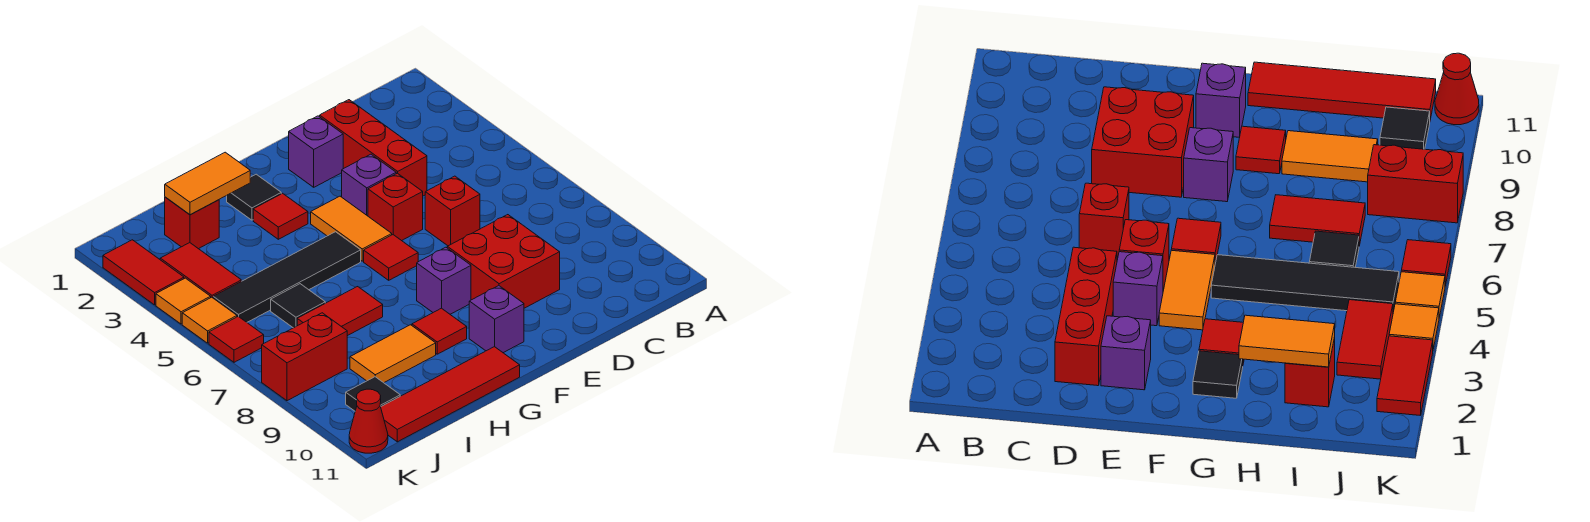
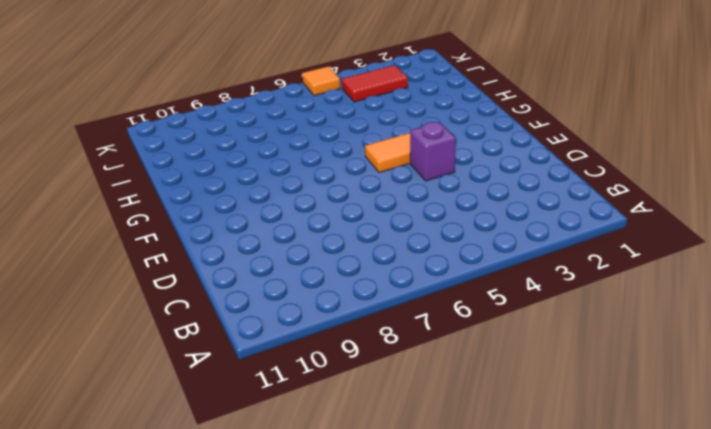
none -> red brick D2:D4 level 1
none -> red brick D6 level 1
none -> red brick D8:E9 level 1

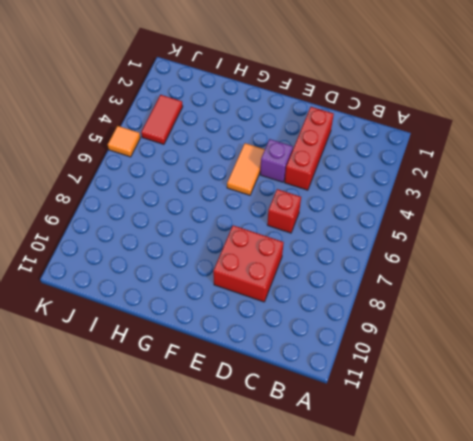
none -> purple brick E2 level 1
none -> red brick E5 level 1
none -> red tile F6 level 1

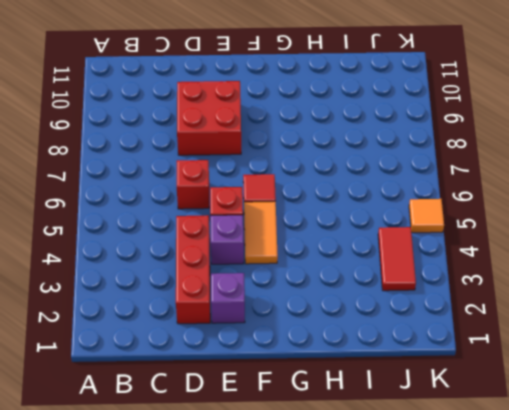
none -> purple brick F8 level 1
none -> purple brick F10 level 1
none -> black tile G2 level 1

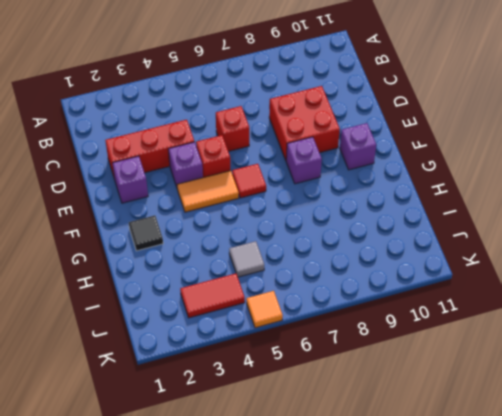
grey tile I5 level 1 -> black tile G5:J5 level 1
none -> red tile G3 level 1
none -> red tile G9 level 1
none -> red tile G11:J11 level 1

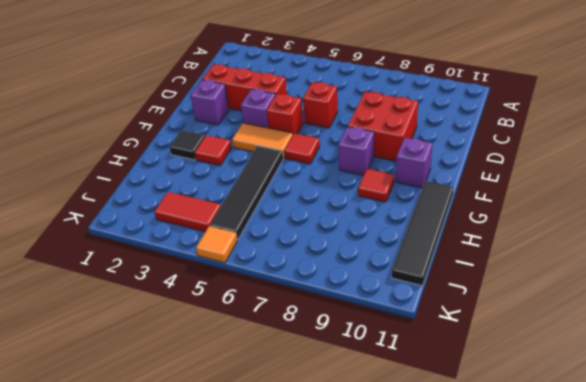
black tile G11:J11 level 1 -> red tile G11:J11 level 1
none -> red tile H7:I7 level 1
none -> orange tile H9:I9 level 1
none -> red brick I2 level 1

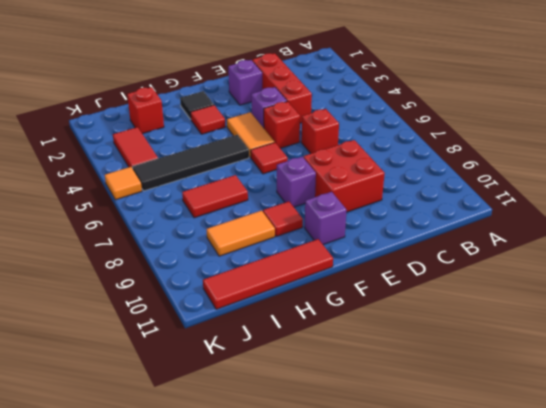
none -> black tile I6 level 1
none -> red brick J8:K8 level 1
none -> black tile J10 level 1

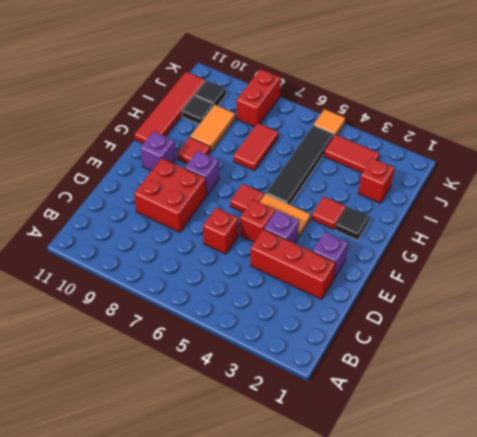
black tile I10 level 1 -> black tile I6 level 1
none -> red tile K2:K3 level 1
none -> orange tile K4 level 1
none -> red tile K6 level 1

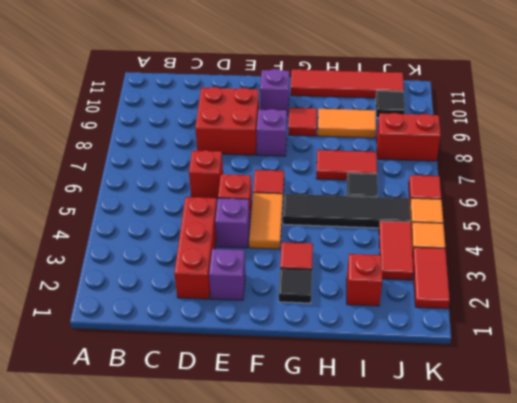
none -> red cone K11 level 1
none -> orange tile H2:I2 level 2

